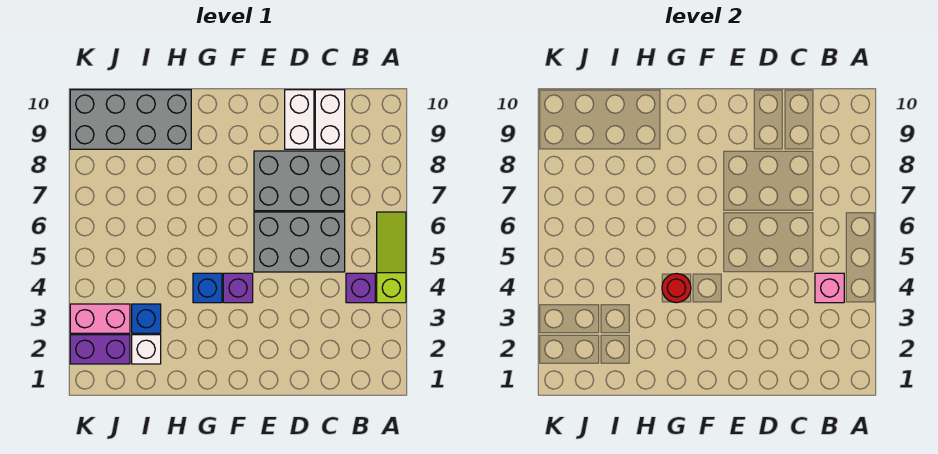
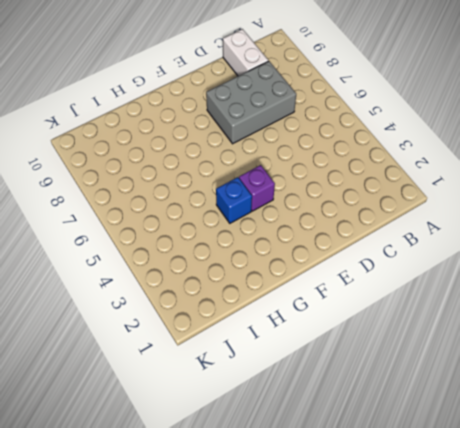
none -> lime slope A4:A6 level 1 top 4
none -> purple brick B4 level 1
none -> grey brick C5:E6 level 1

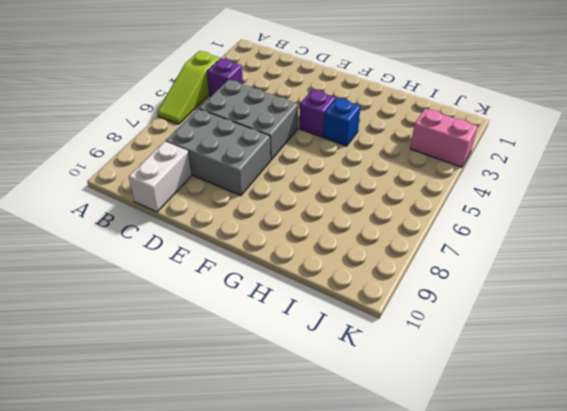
none -> white brick D9:D10 level 1
none -> grey brick H9:K10 level 1
none -> white brick I2 level 1

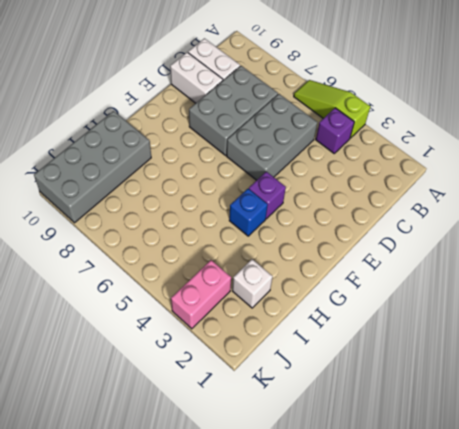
none -> blue brick I3 level 1
none -> purple brick J2:K2 level 1
none -> pink brick B4 level 2

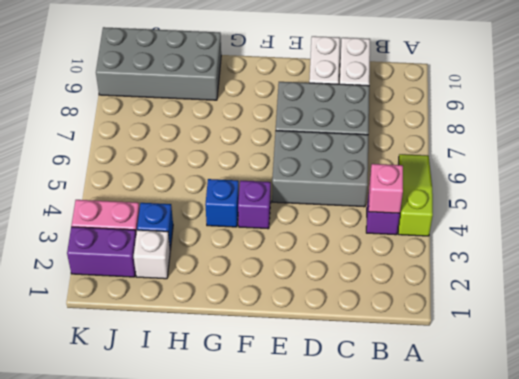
none -> red round brick G4 level 2

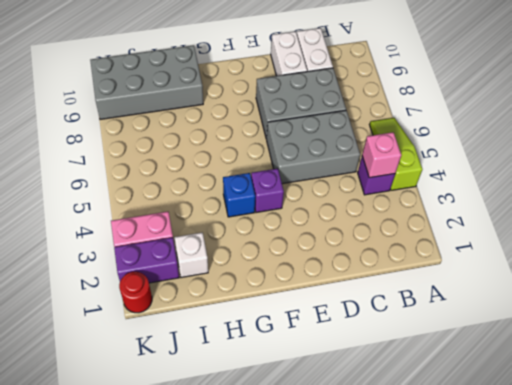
red round brick K1 level 1 -> red round brick G4 level 2
none -> blue brick I3 level 1

